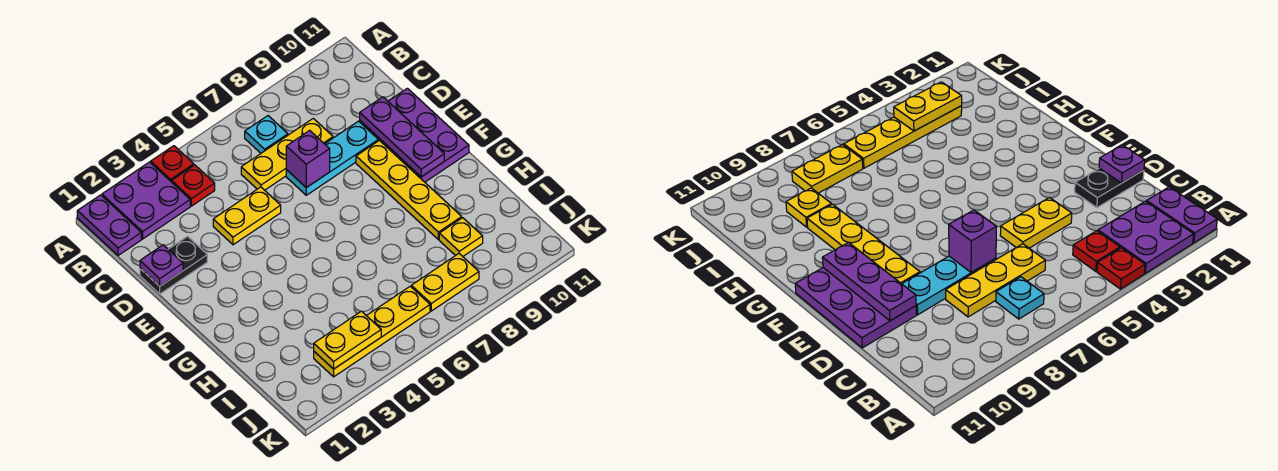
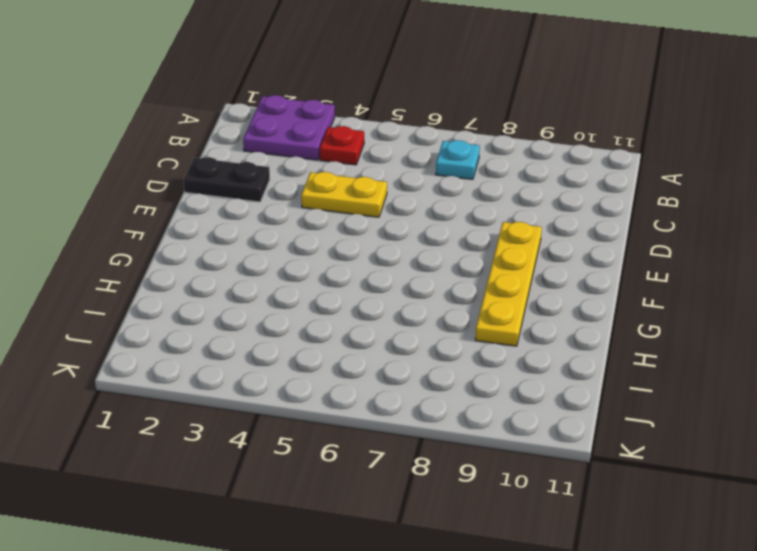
none -> purple plate A1:B1 level 1
none -> red plate A4 level 1
none -> yellow plate C6:C8 level 1

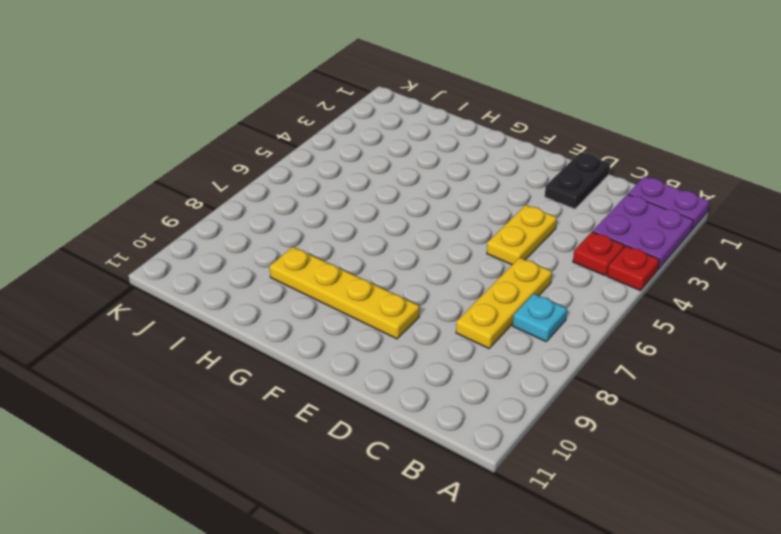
none -> cyan plate D7:D9 level 1
none -> purple plate D10:F11 level 1
none -> yellow plate I9 level 1

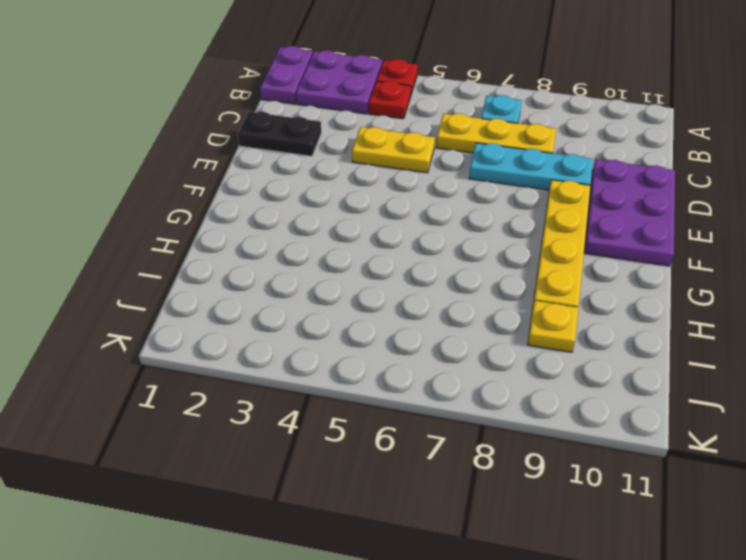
none -> yellow plate J3:J6 level 1
none -> yellow plate J7:J8 level 1
none -> purple plate D1 level 2

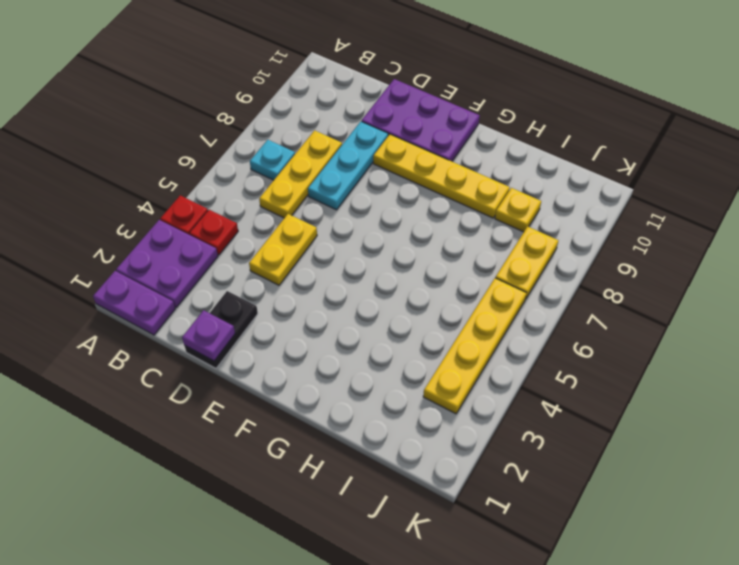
none -> purple brick D7 level 2
none -> purple plate D10:F10 level 2
none -> yellow plate J3:J4 level 2

